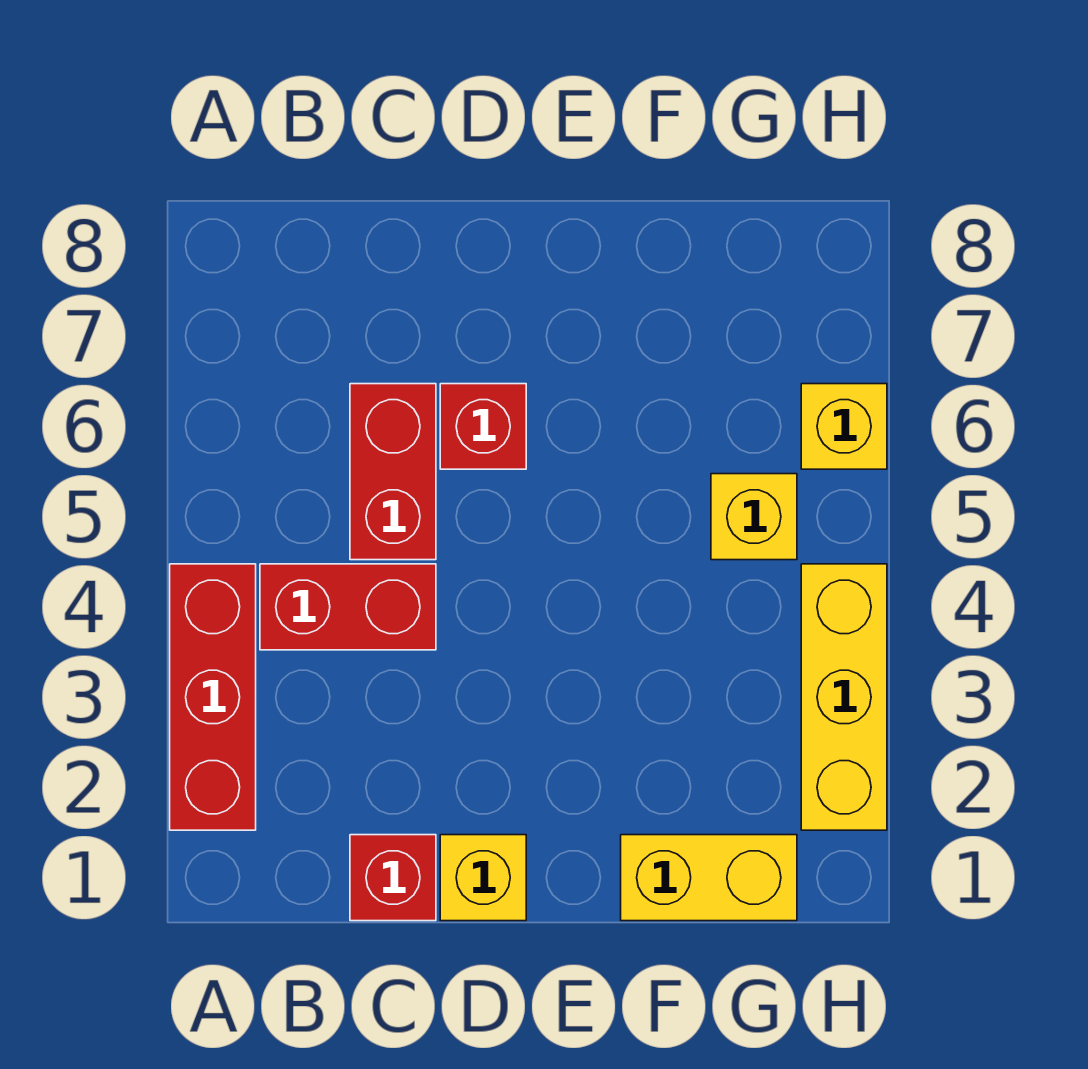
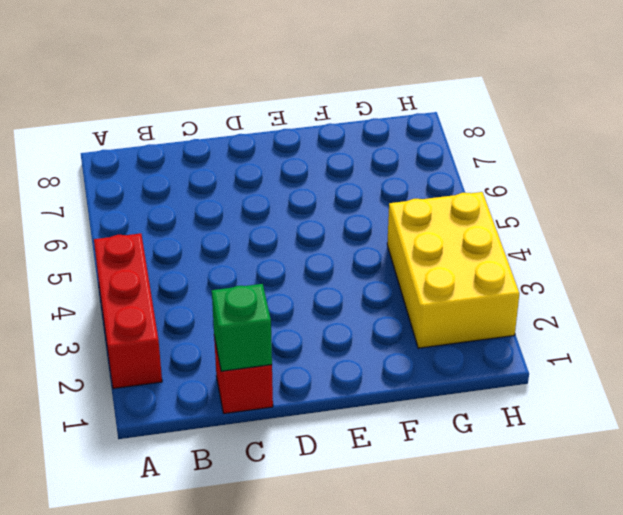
green brick C1 level 2 -> none
yellow brick G2:H4 level 1 -> yellow brick H2:H4 level 1
none -> red brick B4:C4 level 1
none -> red brick C5:C6 level 1

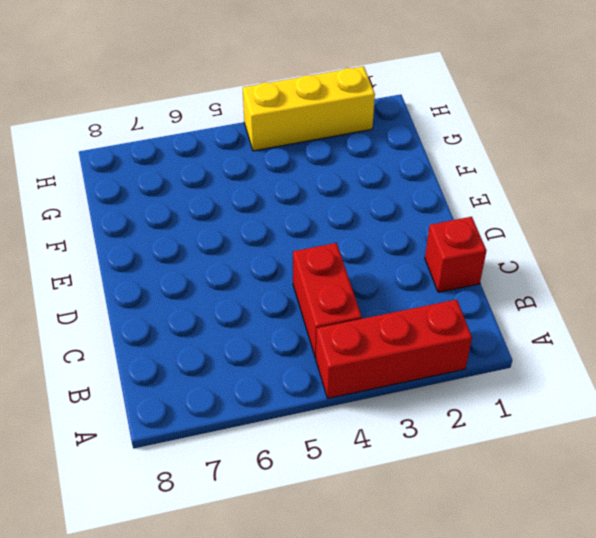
none -> red brick C5:C6 level 1
none -> yellow brick D1 level 1

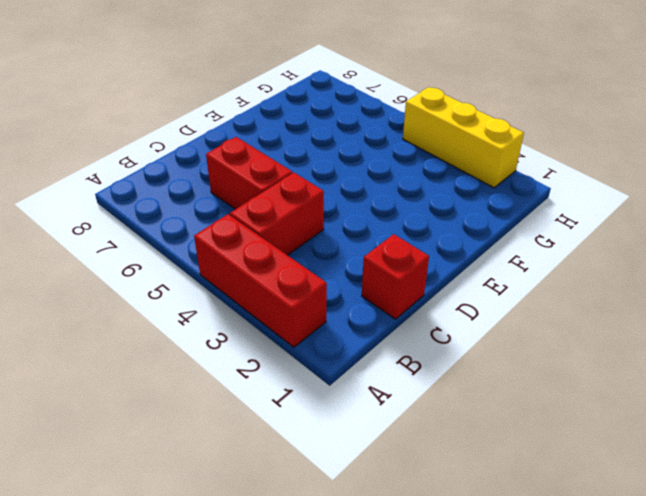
none -> yellow brick D1 level 1
none -> red brick D6 level 1

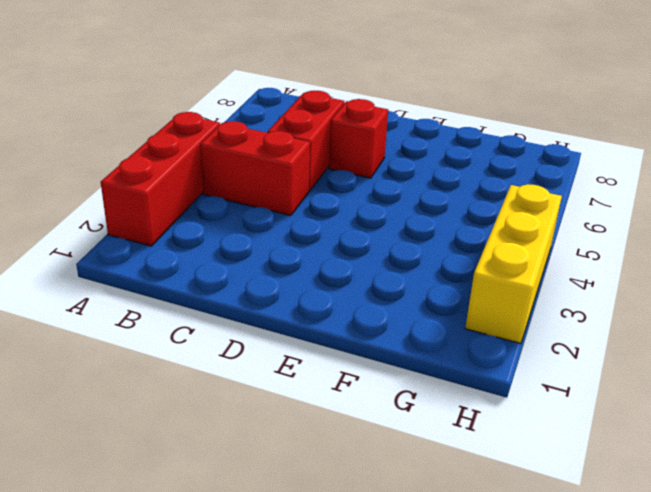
none -> red brick C1 level 1
none -> yellow brick D1 level 1

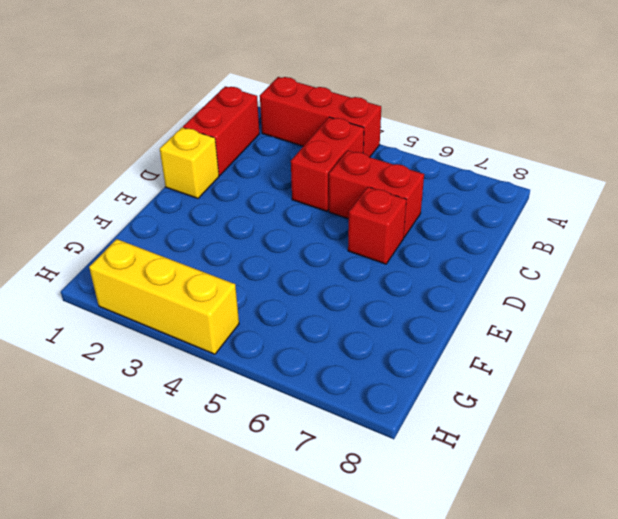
red brick B1:C1 level 1 -> red brick C1 level 1
none -> yellow brick F1:G1 level 1
none -> yellow brick G5 level 1

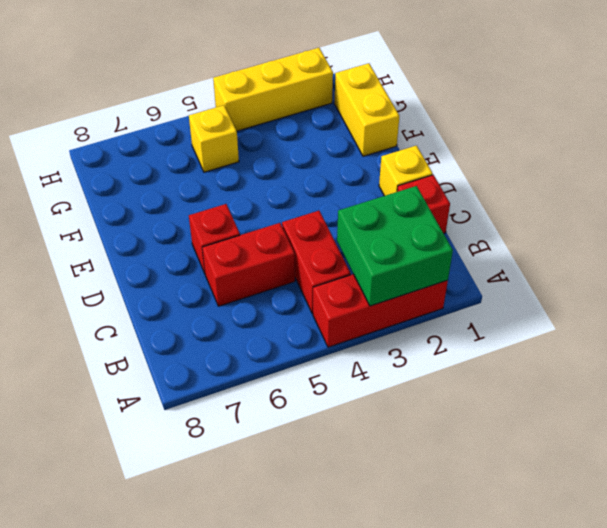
green brick A2:B3 level 2 -> none
none -> yellow brick H6 level 1

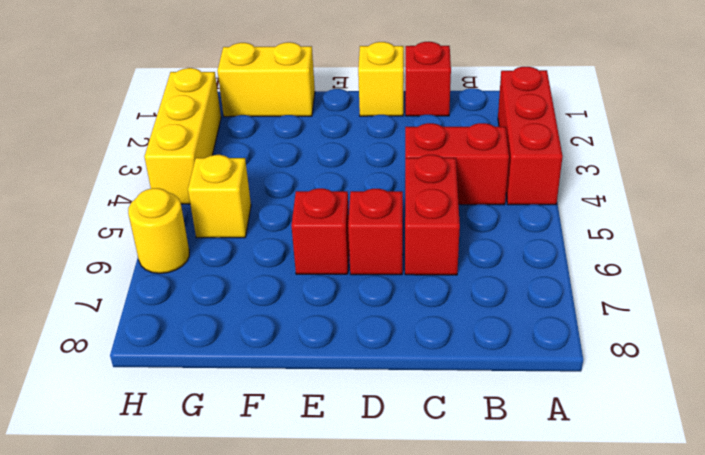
red brick E6 level 1 -> none
yellow round brick H6 level 1 -> yellow brick H6 level 1

